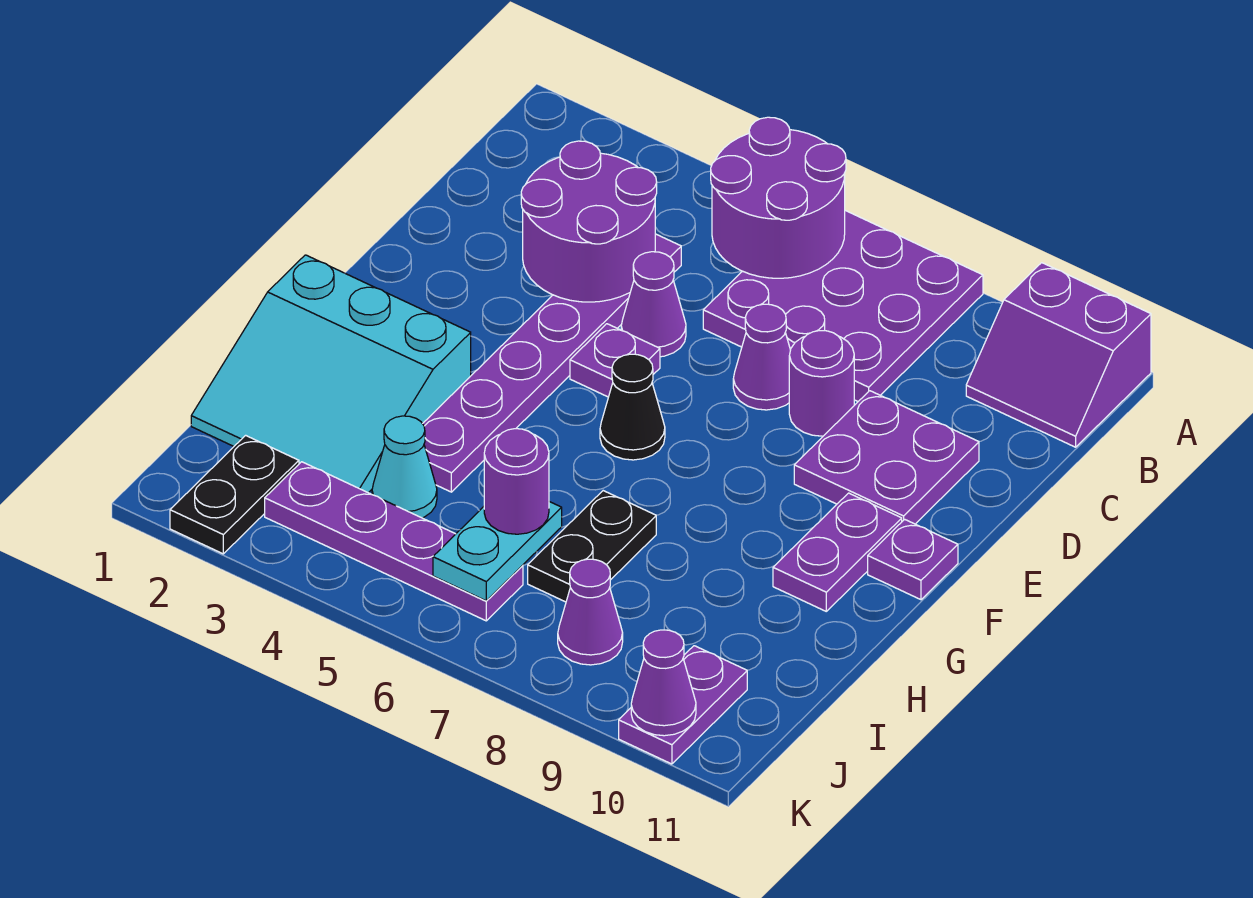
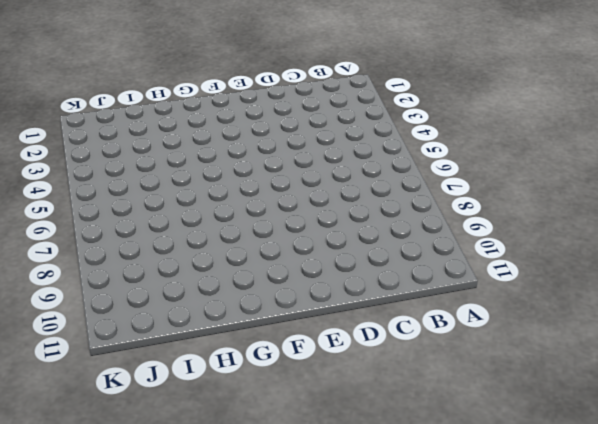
none -> purple plate A6:C8 level 1
none -> purple slope A10:B11 level 1 top A
none -> purple plate C4:H4 level 1

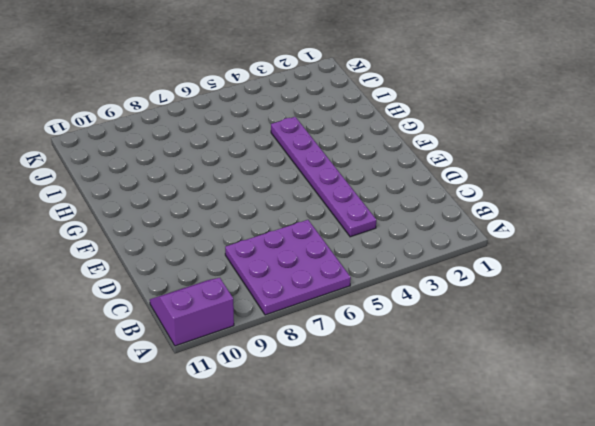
none -> purple cone D5 level 1
none -> purple cone D7 level 1
none -> purple round brick D8 level 1

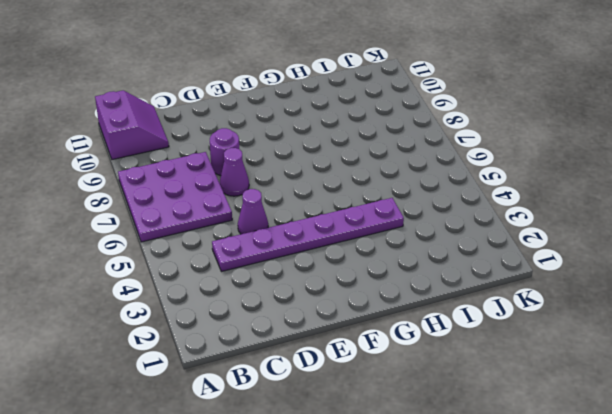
none -> purple plate D9:E10 level 1
none -> purple plate E5 level 1
none -> black cone F6 level 1

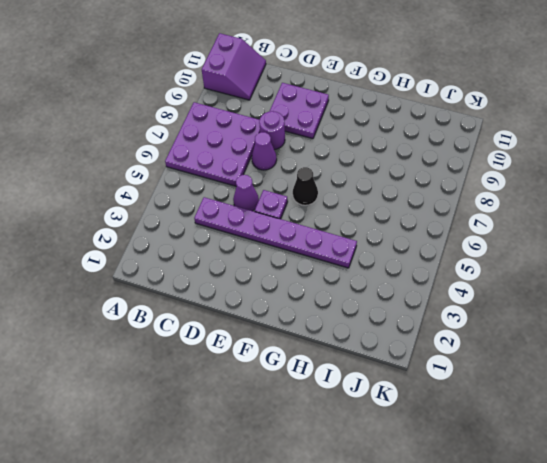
none -> purple plate F10:G10 level 1
none -> purple plate F11 level 1
none -> cyan slope G1:I3 level 1 top G

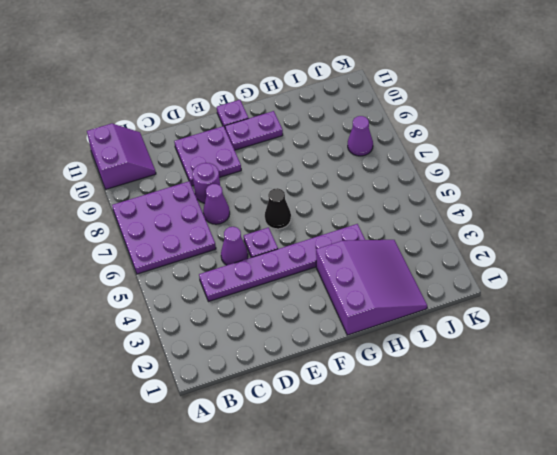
purple slope G1:I3 level 1 top G -> cyan slope G1:I3 level 1 top G
none -> black plate H7:I7 level 1
none -> cyan cone I4 level 1
none -> black plate J2:K2 level 1

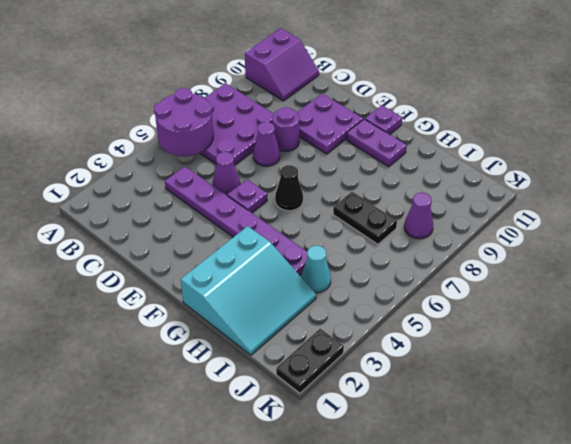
black plate K1:K2 level 1 -> black plate J2:K2 level 1
none -> purple plate J3:J6 level 1
none -> purple plate J10:K10 level 1
none -> purple round brick C3:D4 level 2

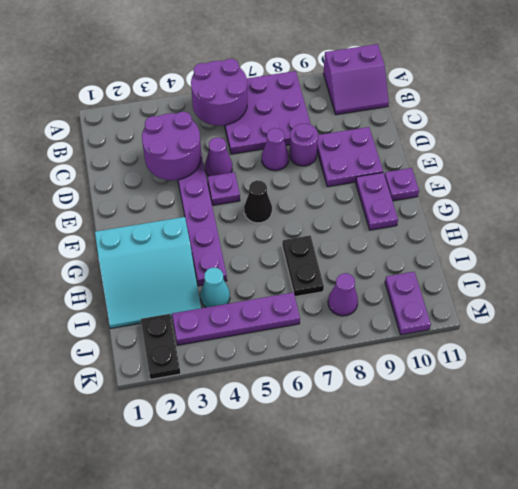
none -> cyan plate I6:J6 level 2
none -> purple cone K10 level 2
none -> purple round brick I6 level 3

